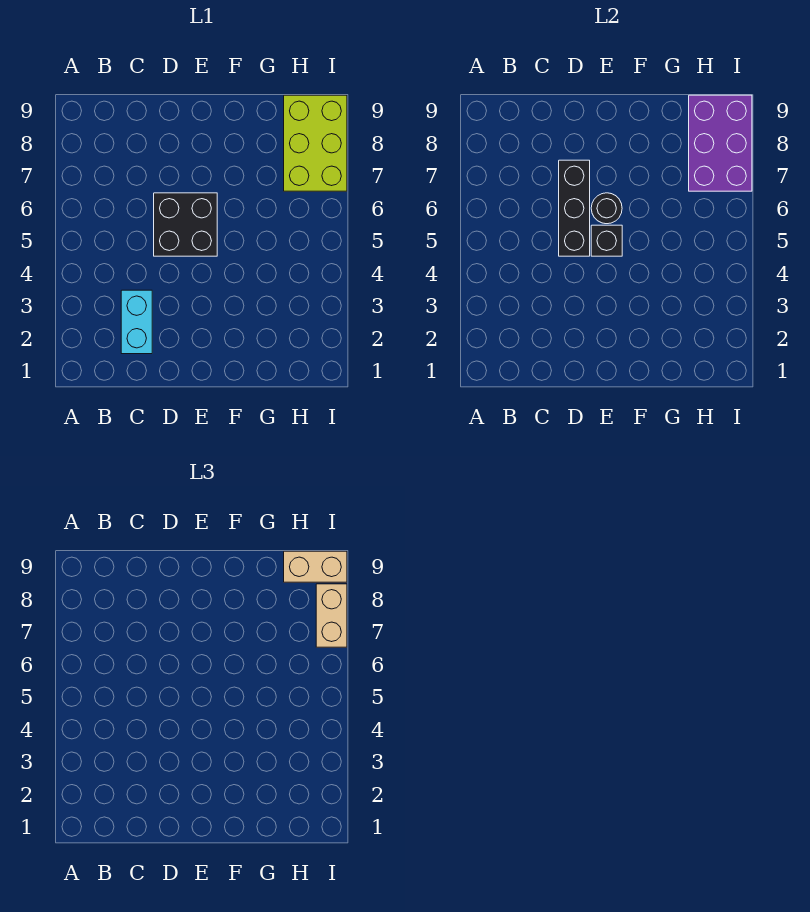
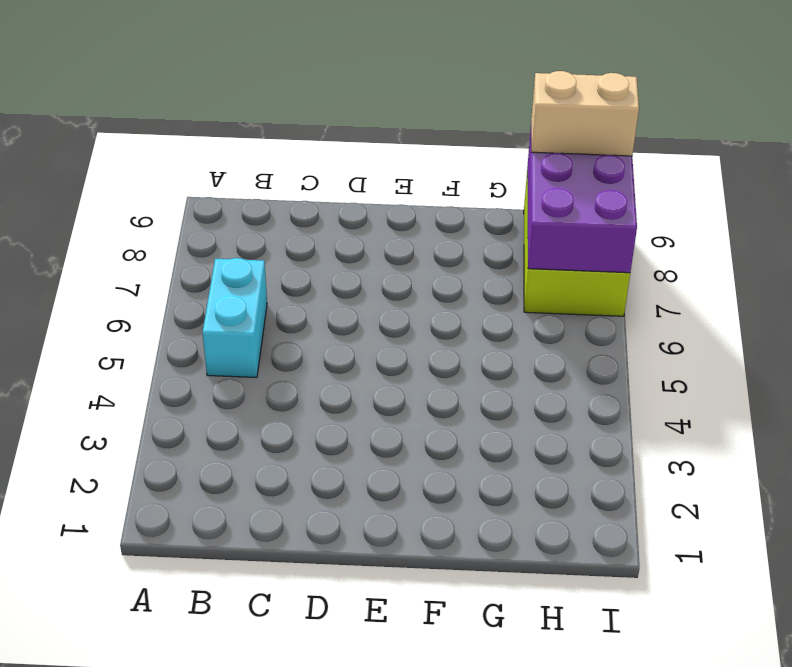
cyan brick B5:B6 level 1 -> cyan brick C2:C3 level 1
none -> black brick D5:E6 level 1
none -> black brick D5:D7 level 2

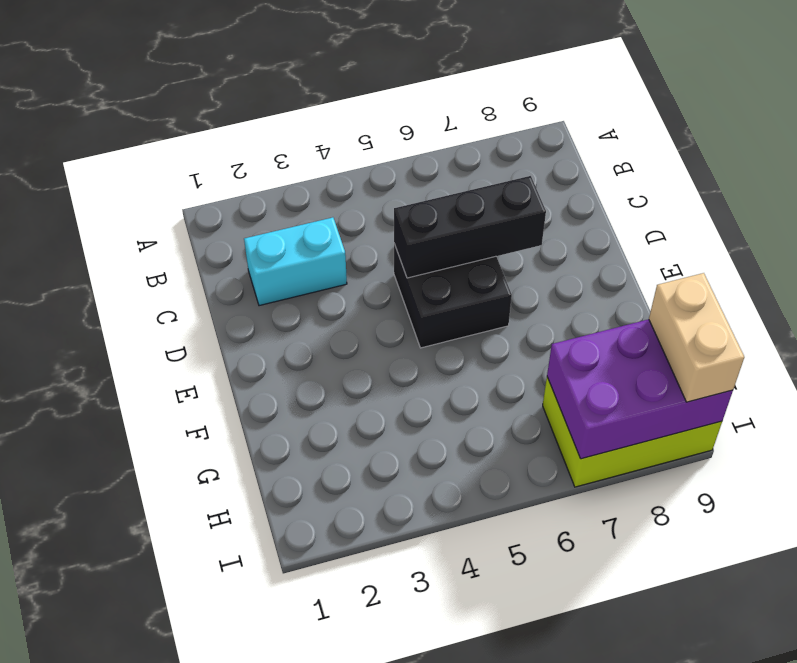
none -> black brick E5 level 2
none -> black round brick E6 level 2

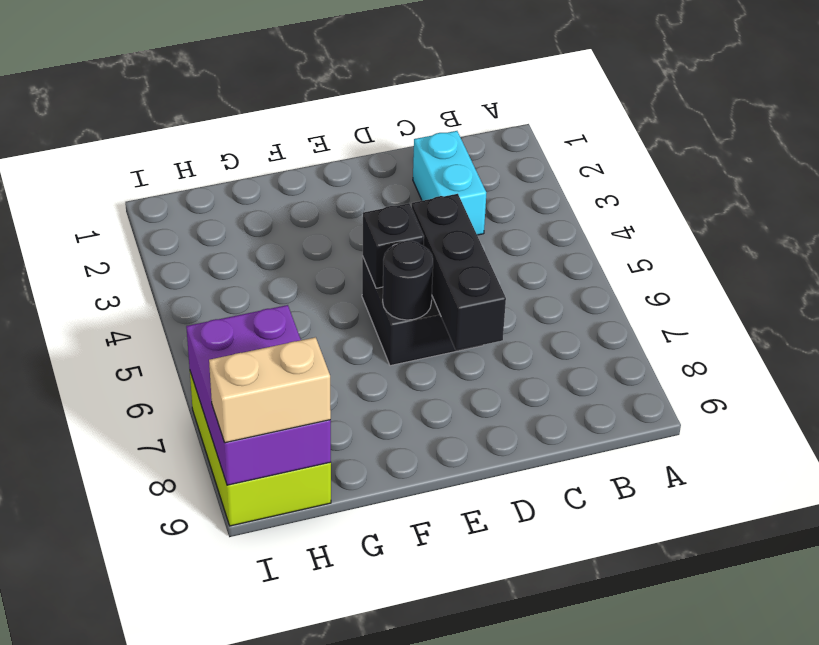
none -> tan brick I7:I8 level 3

